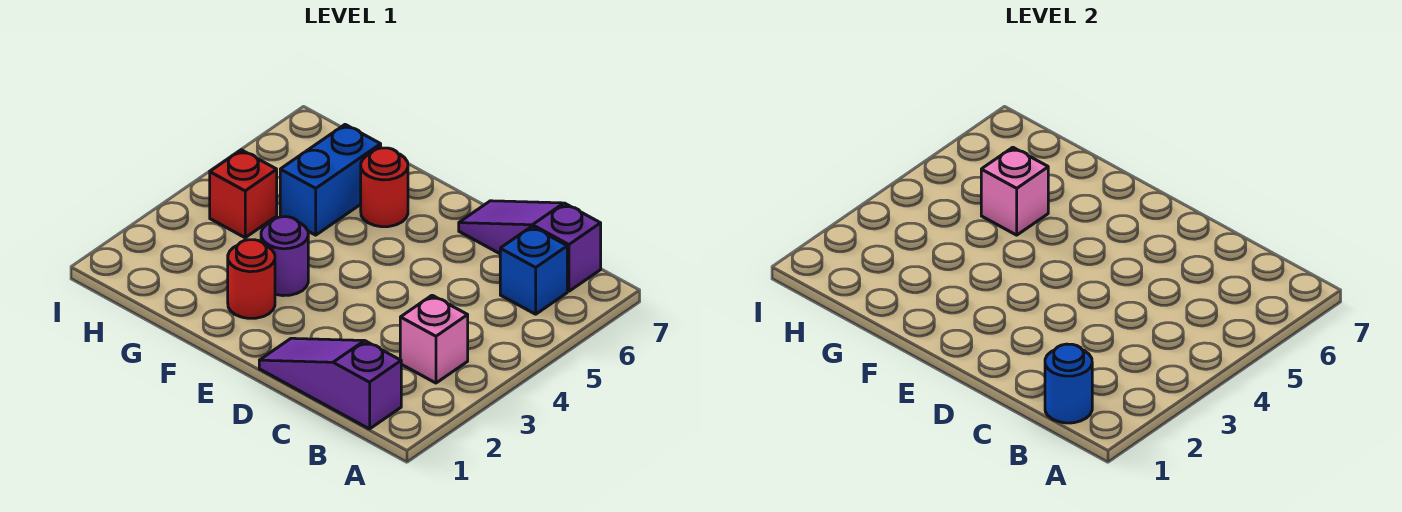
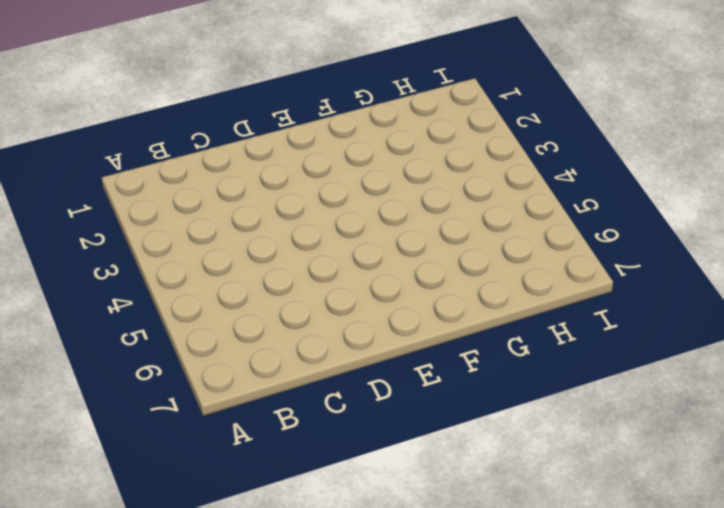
none -> purple slope B1:D1 level 1 top B
none -> pink brick B3 level 1

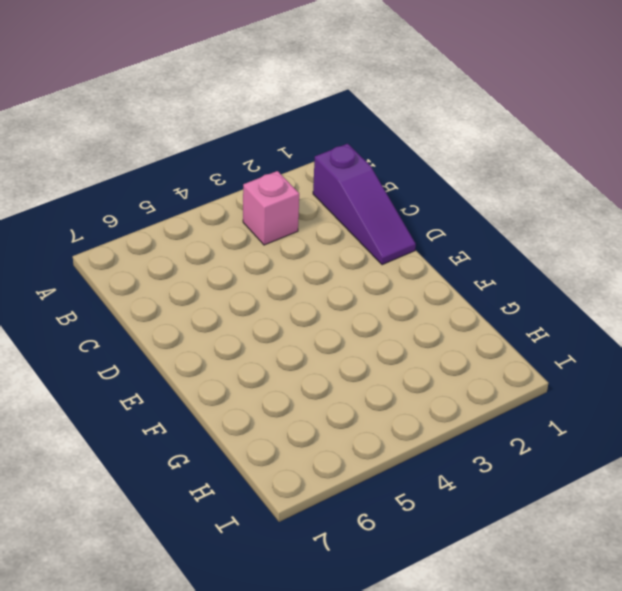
none -> blue brick B6 level 1
none -> purple slope B7:D7 level 1 top B

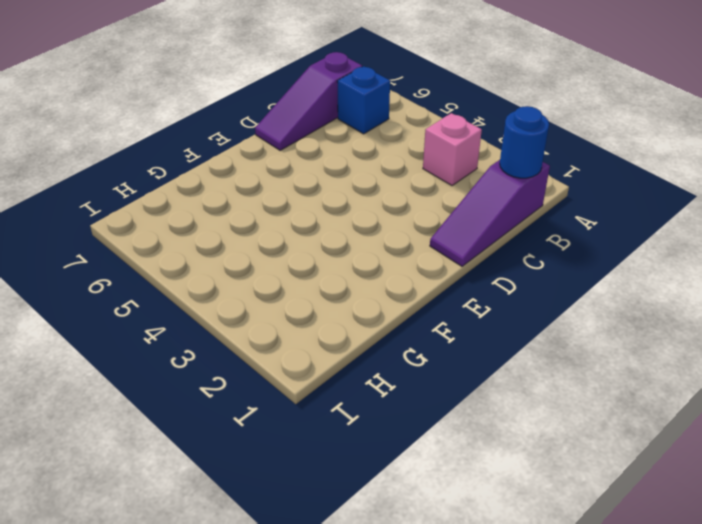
none -> red round brick F2 level 1
none -> purple round brick F3 level 1

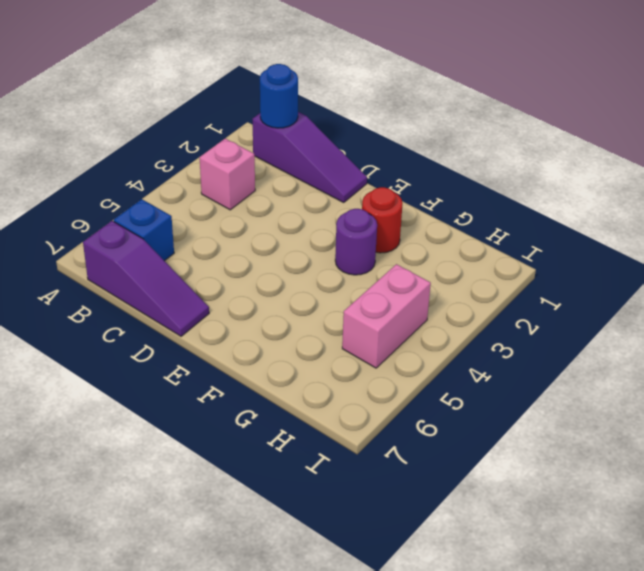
pink brick H4:H5 level 1 -> red brick H4 level 1
none -> red round brick F6 level 1
none -> blue brick G5:G6 level 1

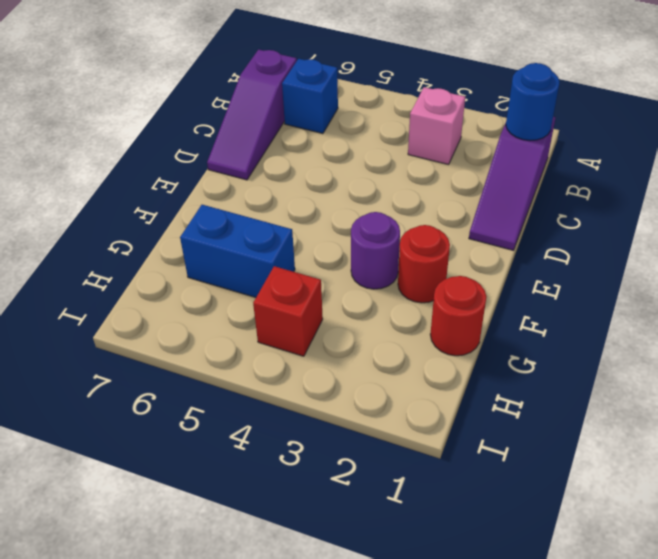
red round brick G1 level 1 -> red round brick F6 level 1
none -> pink brick G5 level 2

